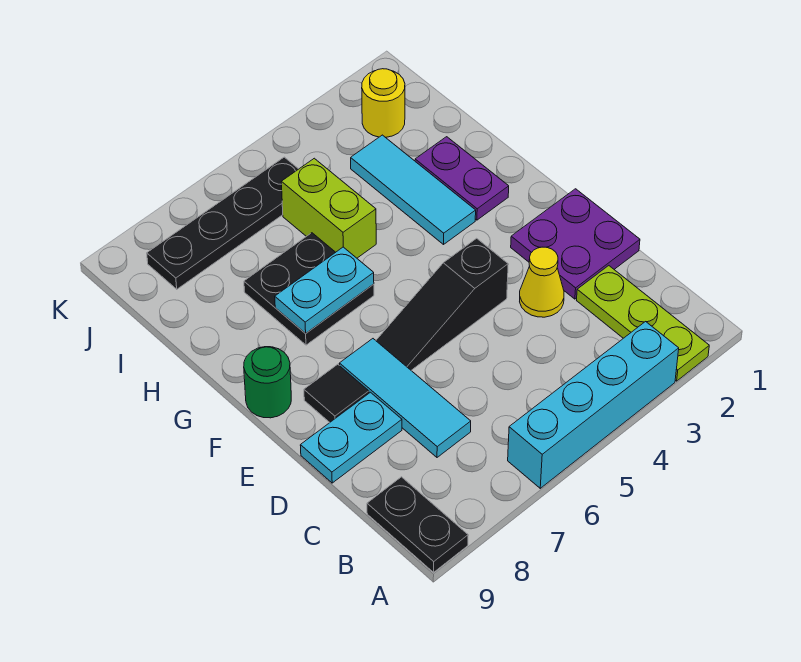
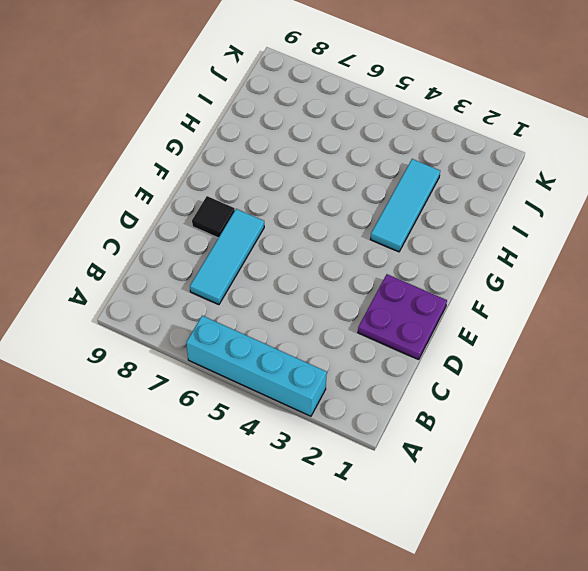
none -> lime plate A2:C2 level 1
none -> black plate A9:B9 level 1
none -> yellow cone D3 level 1

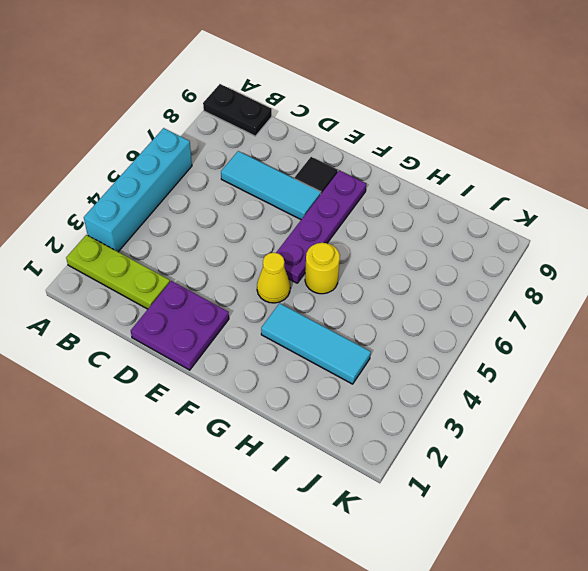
yellow cone F4 level 1 -> yellow cone D3 level 1
purple plate F5:F8 level 1 -> none
yellow round brick G5 level 1 -> yellow round brick J2 level 1
none -> cyan plate D8:D9 level 1
none -> black slope E4:E6 level 1 top 4
none -> green round brick F9 level 1

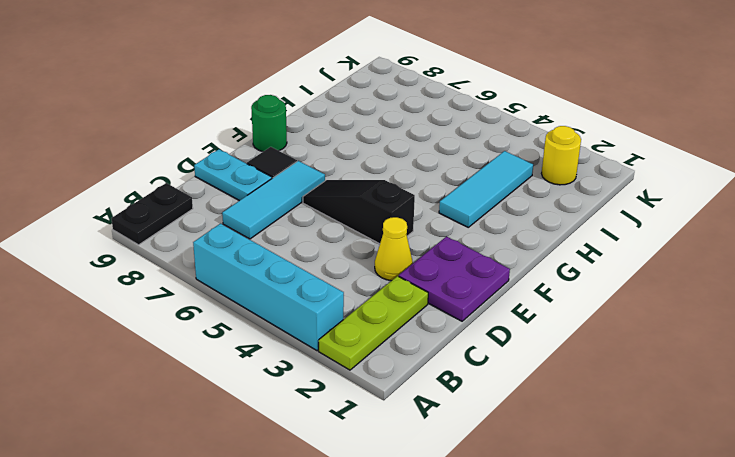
none -> purple plate G2:H2 level 1
none -> black plate G6:H7 level 1
none -> lime brick H5:I5 level 1

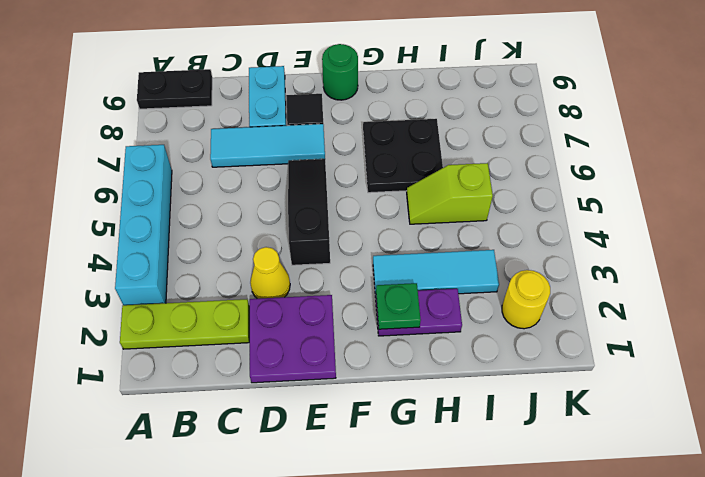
green plate G2 level 2 -> none
lime slope H5:I5 level 1 top I -> lime brick H5:I5 level 1
none -> black plate J5:J8 level 1
none -> cyan plate G6:G7 level 2

